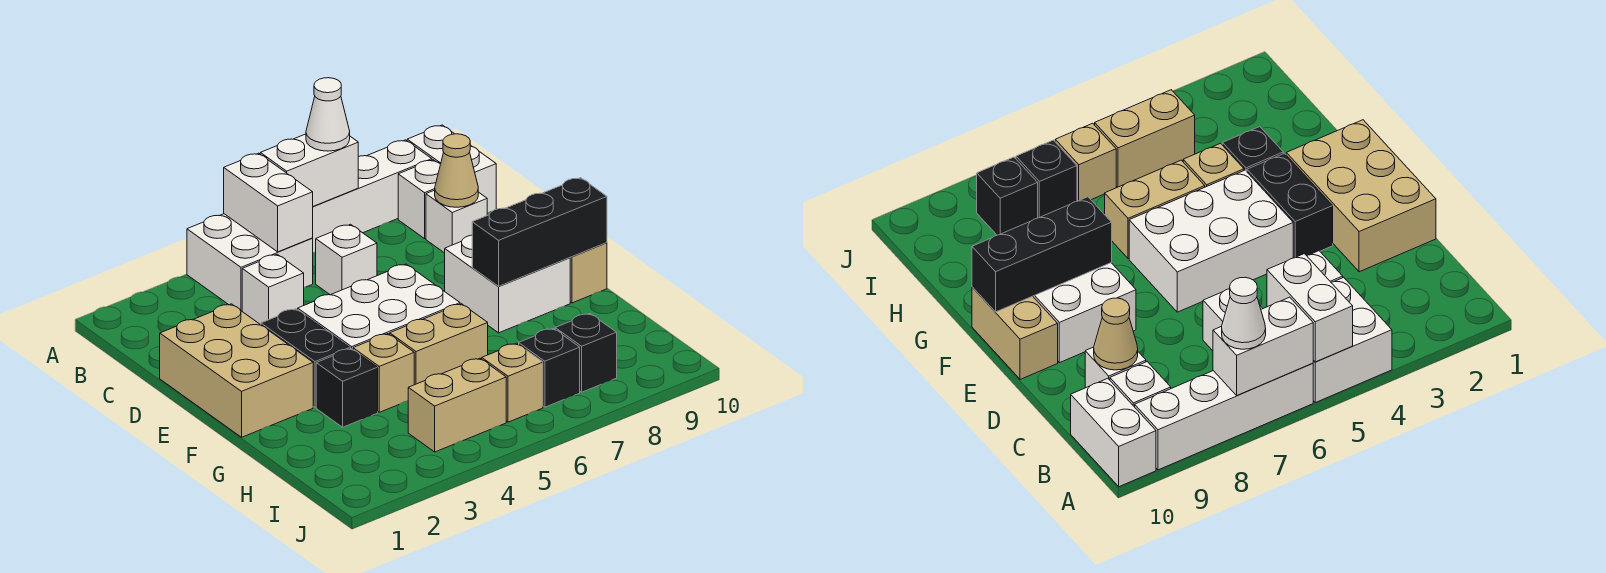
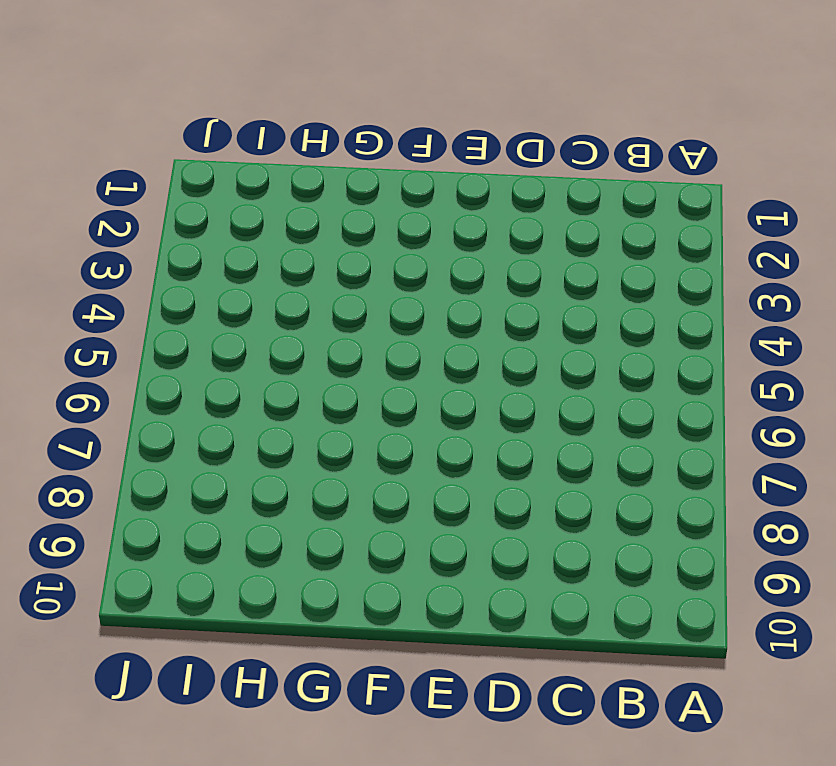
none -> white brick A4:B5 level 1
none -> white brick A6:A9 level 1
none -> white brick A10:B10 level 1

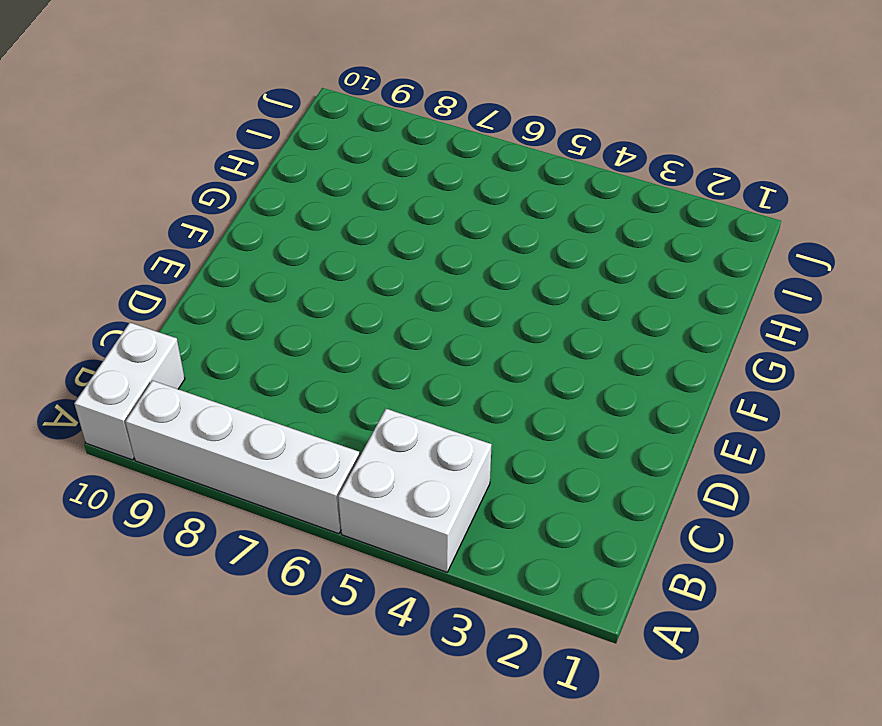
none -> white brick B9 level 1
none -> white brick C4 level 1
none -> white brick C6 level 1

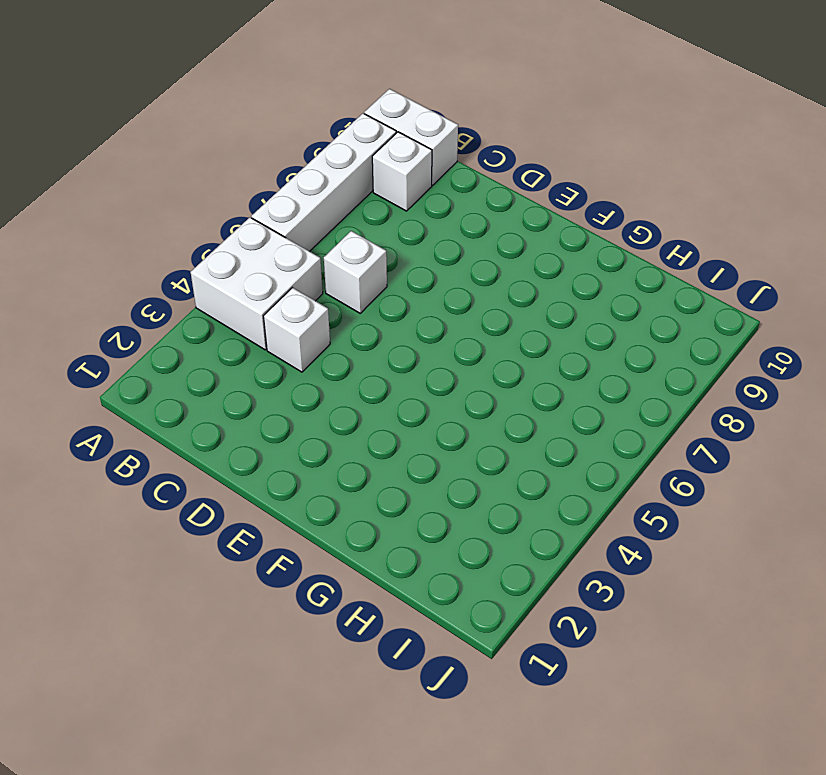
none -> white brick C9 level 1
none -> tan brick D1:F2 level 1
none -> black brick E3:F3 level 1

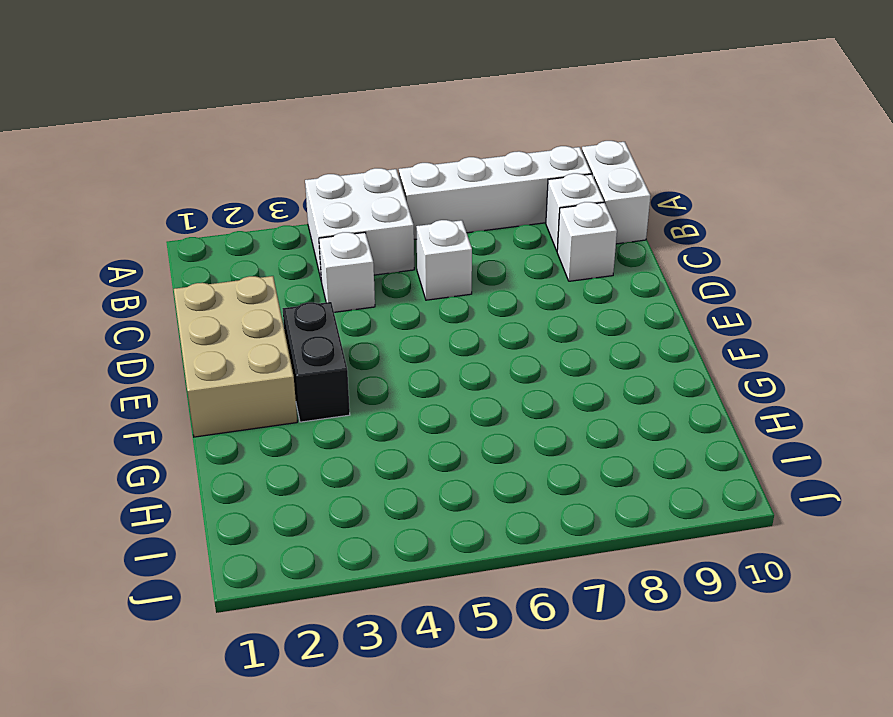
none -> white brick E4:F6 level 1
none -> white brick E8:F9 level 1
none -> tan brick E10:F10 level 1

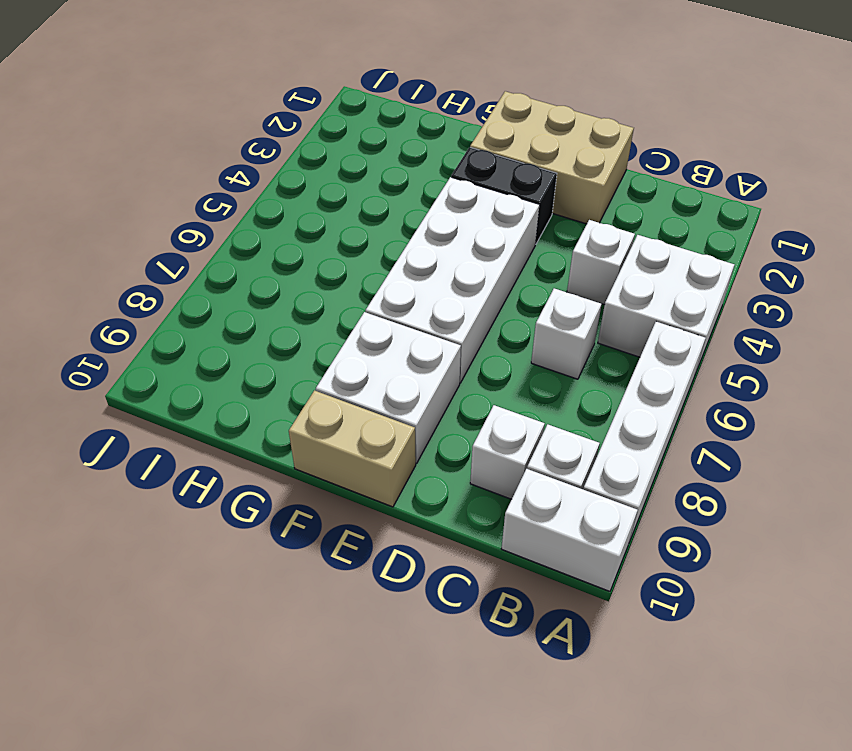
white brick E4:F7 level 1 -> white brick E4:F6 level 1
none -> black brick G3 level 1
none -> tan brick G4 level 1
none -> tan brick G5:G6 level 1

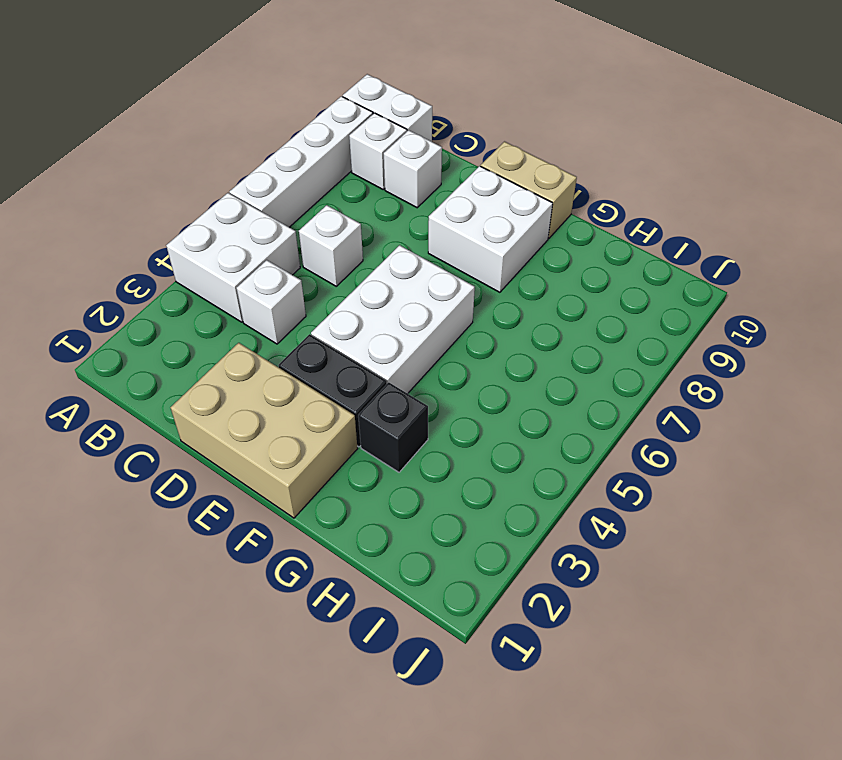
none -> tan brick G4 level 1
none -> tan brick G5:G6 level 1
none -> tan brick I4:I5 level 1

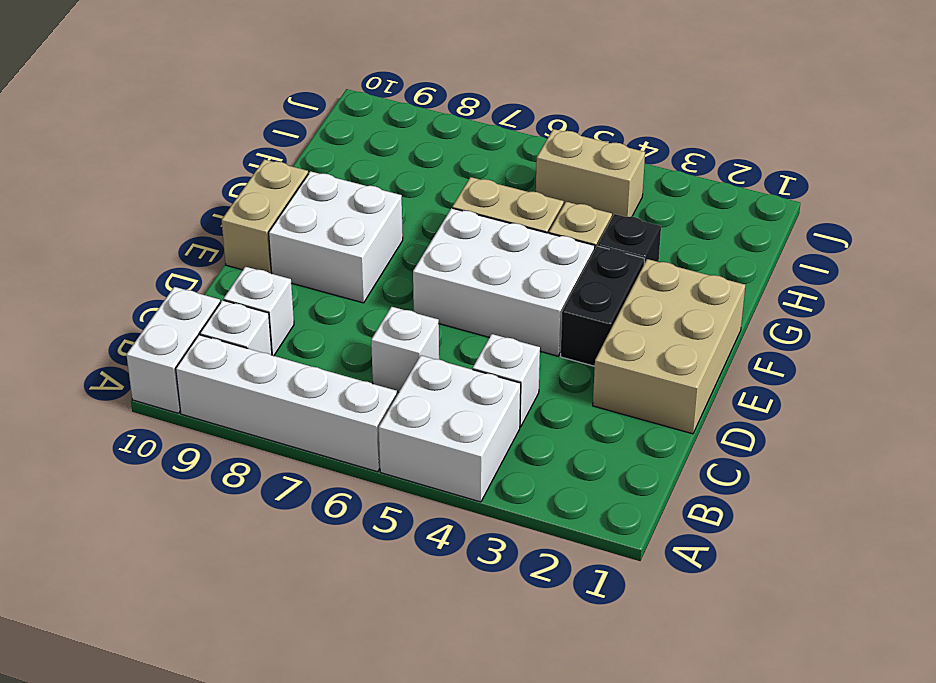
none -> tan brick I6 level 1
none -> black brick I7 level 1
none -> black brick I8 level 1

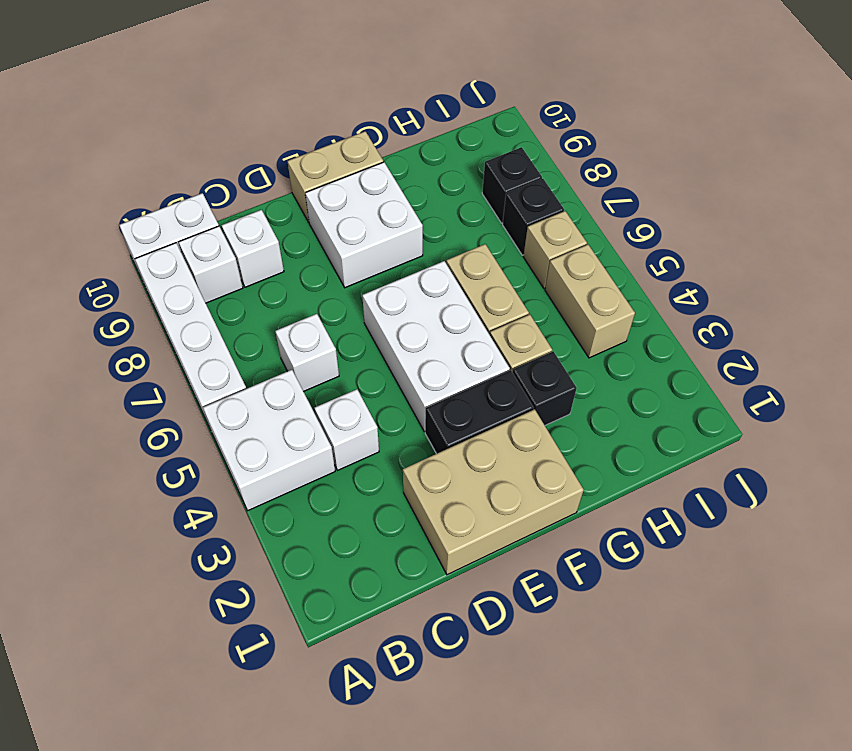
none -> white brick A5:B5 level 2
none -> white brick A6:A7 level 2
none -> tan cone C9 level 2

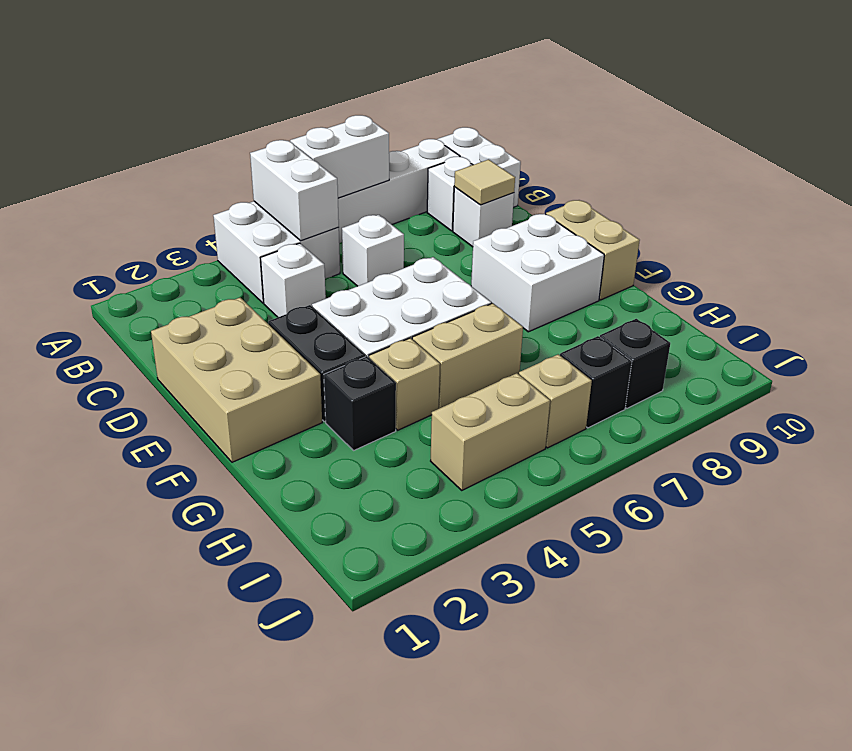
tan tile C9 level 2 -> tan cone C9 level 2
none -> black brick F8:F10 level 2
none -> white cone A7 level 3

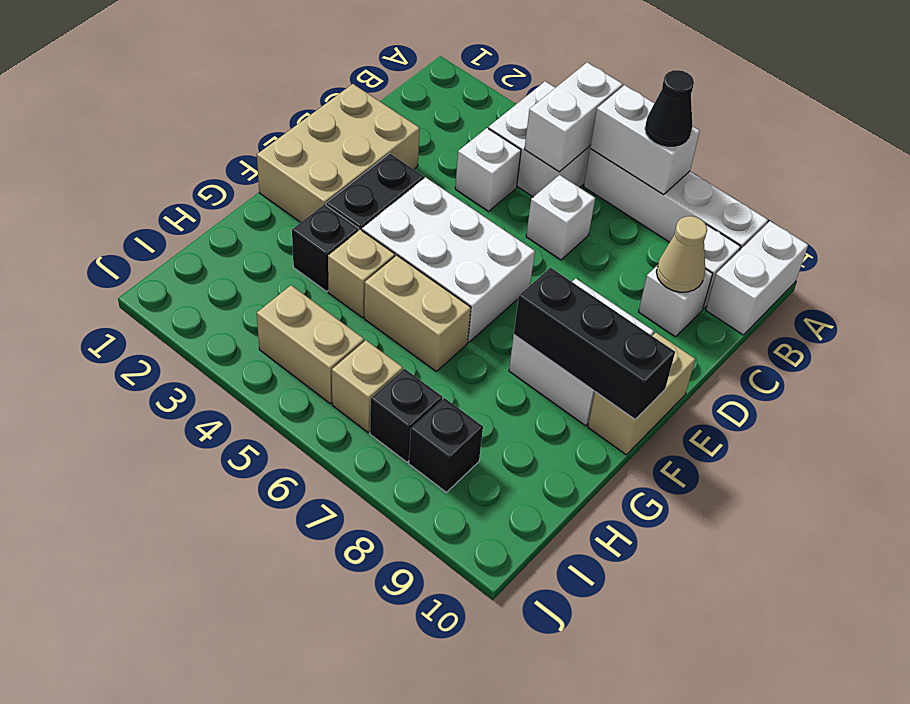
black cone A7 level 3 -> white cone A7 level 3

